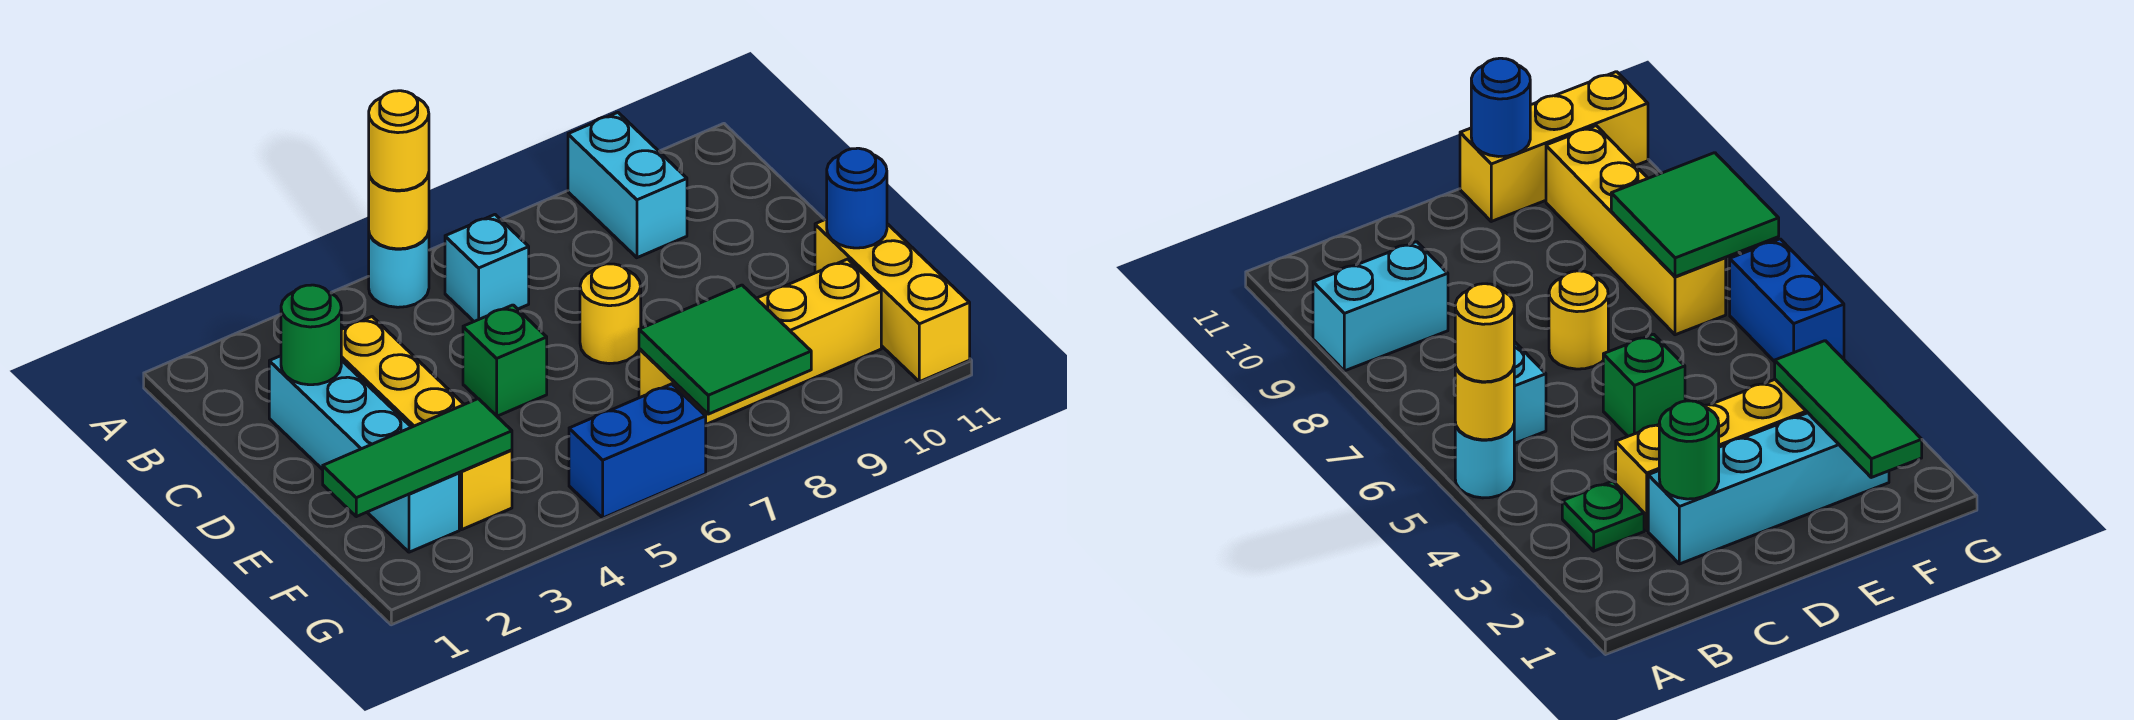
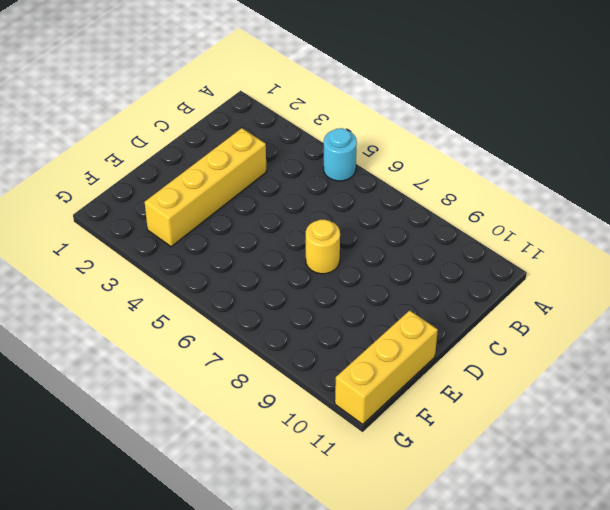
none -> cyan brick A9:B9 level 1
none -> green plate B3 level 1
none -> cyan brick B6 level 1

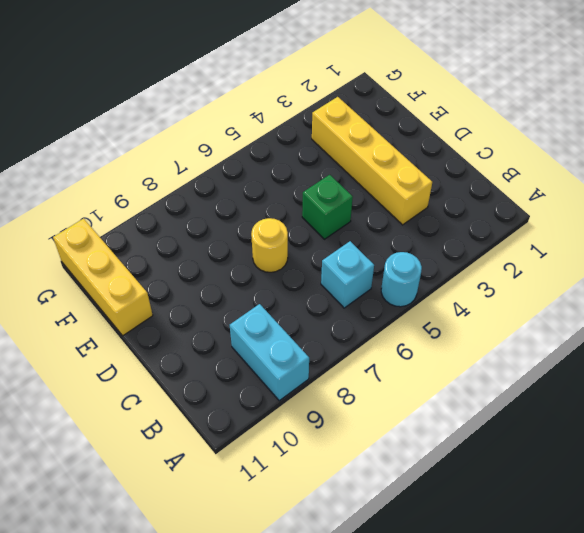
none -> green plate B3 level 1
none -> cyan brick C2:F2 level 1
none -> yellow brick F7:F10 level 1

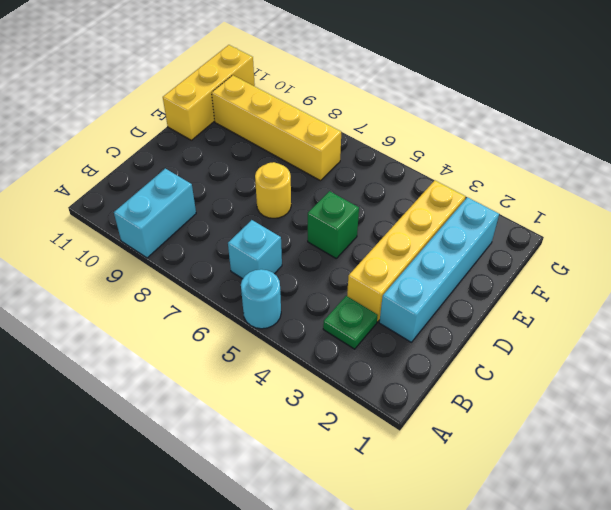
none -> blue brick G5:G6 level 1
none -> yellow round brick A5 level 2
none -> green round brick C2 level 2

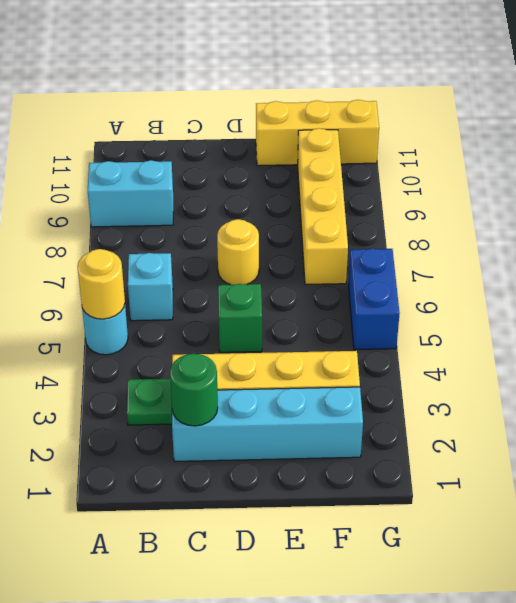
none -> blue round brick E11 level 2
none -> green tile F1:F3 level 2
none -> green tile F7:G8 level 2

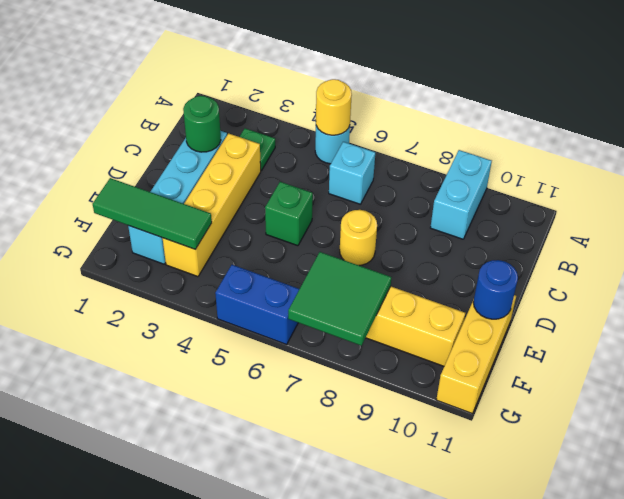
none -> yellow round brick A5 level 3

